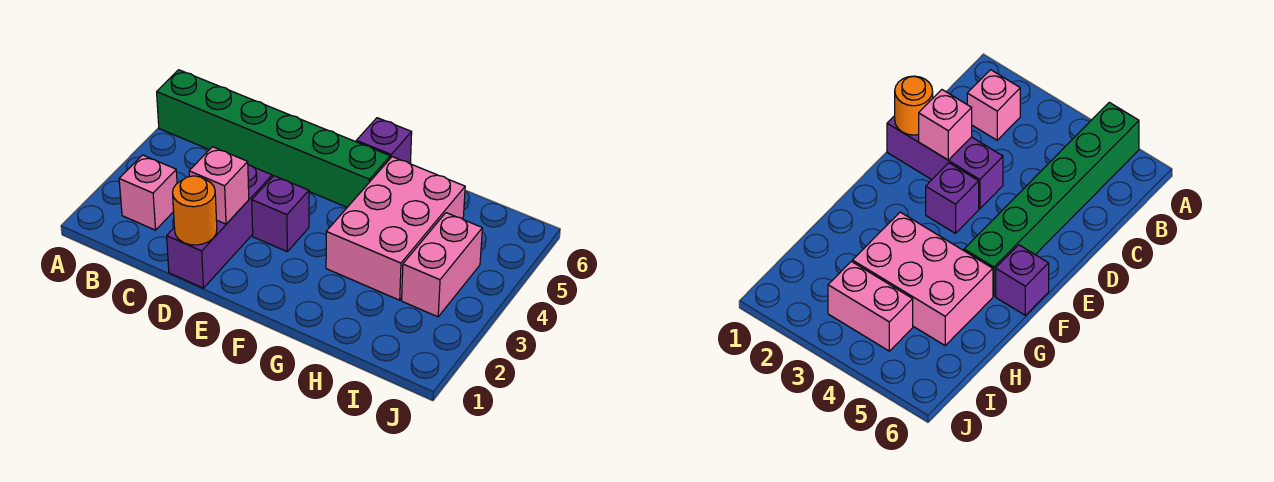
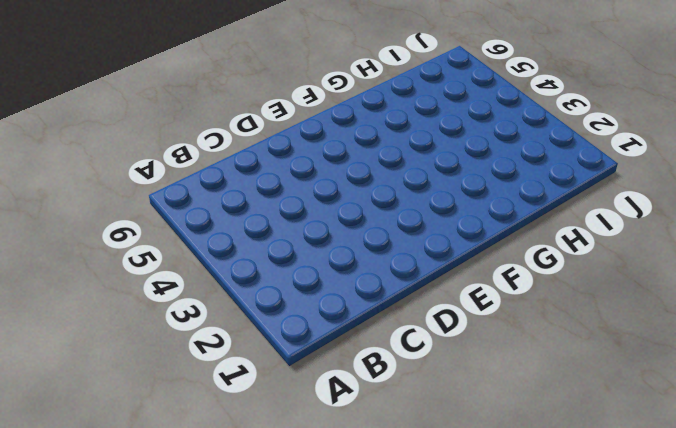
none -> green brick A5:F5 level 1
none -> pink brick B2 level 1

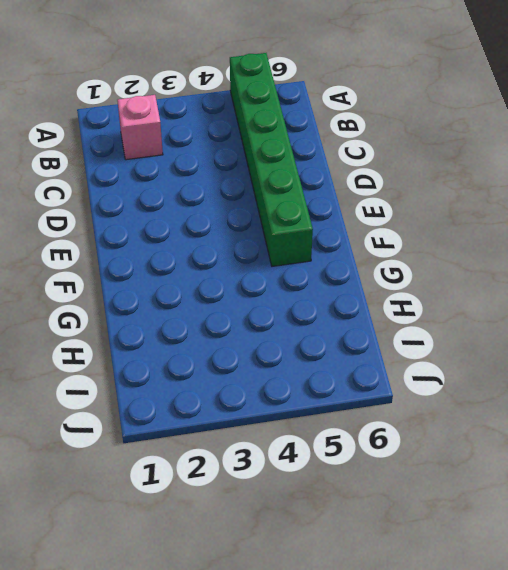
none -> purple brick D1:D3 level 1
none -> purple brick E3 level 1

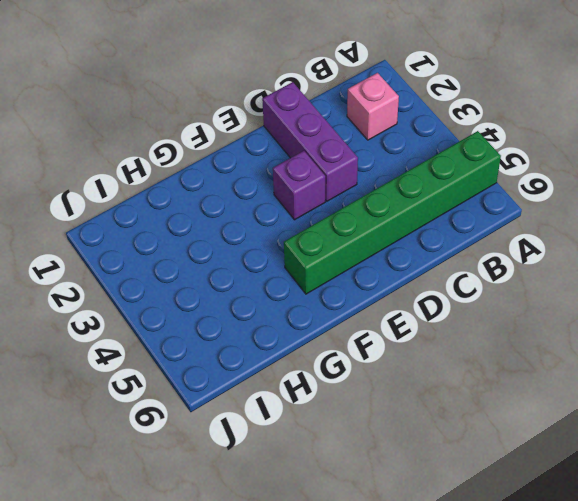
none -> purple brick F6 level 1
none -> pink brick G3:H5 level 1

